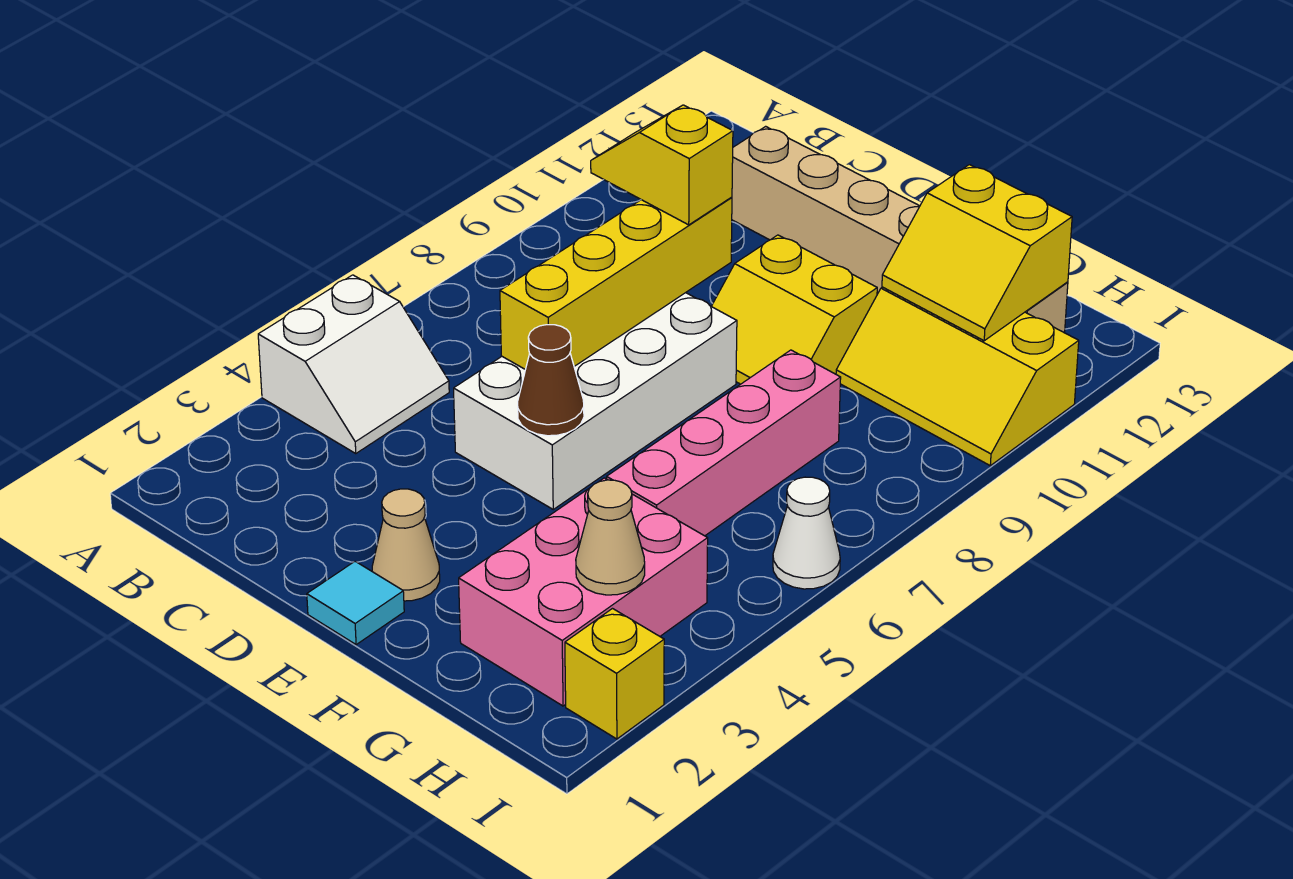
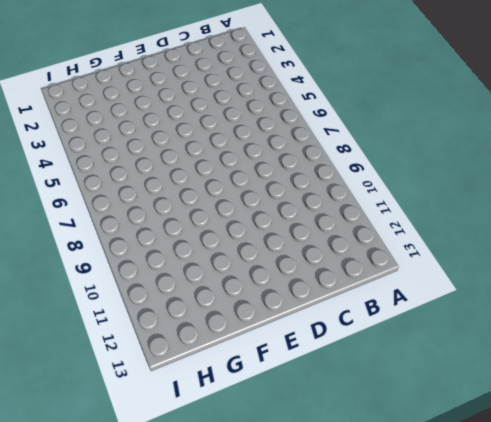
none -> white slope A4:B5 level 1 top A
none -> tan brick C12:H12 level 1
none -> white brick D5:E8 level 1

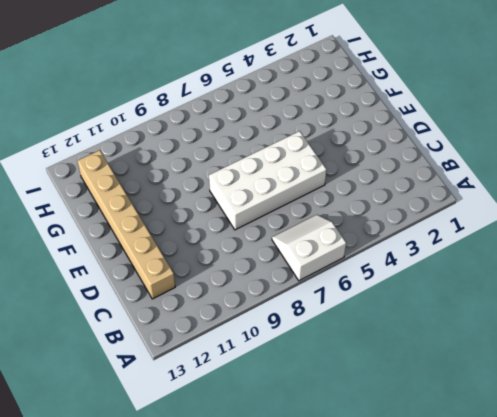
white slope A6:B7 level 1 top A -> white slope A4:B5 level 1 top A
none -> cyan tile E1 level 1
none -> tan cone E2 level 1
none -> yellow slope E9:F10 level 1 top 10

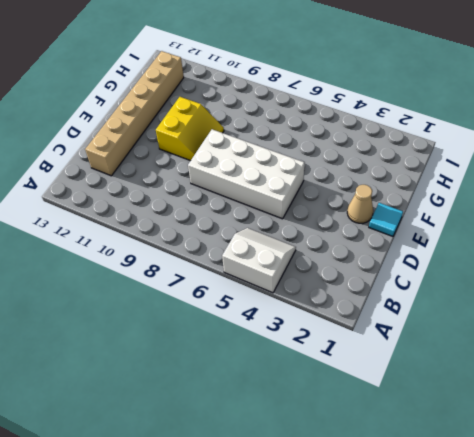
none -> pink brick G2:H4 level 1
none -> pink brick G5:G8 level 1
none -> yellow slope G10:I11 level 1 top 11

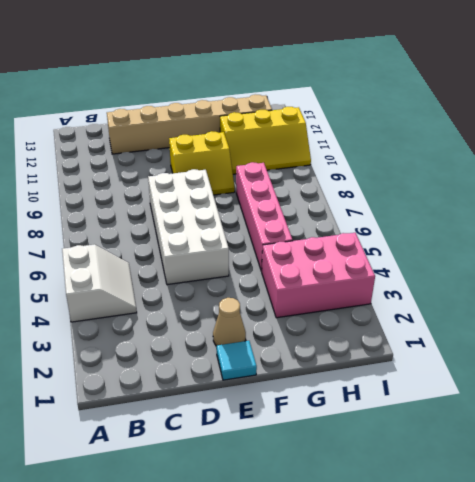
pink brick G3:I4 level 1 -> pink brick G2:H4 level 1
none -> yellow brick I2 level 1
none -> white cone I6 level 1
none -> yellow brick D6:D9 level 2

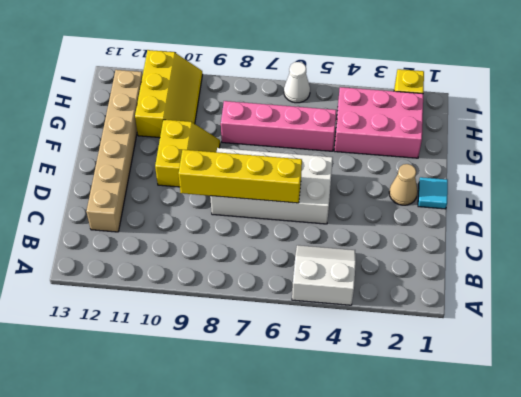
none -> brown cone E5 level 2
none -> yellow slope G11:H12 level 2 top 12
none -> tan cone H3 level 2

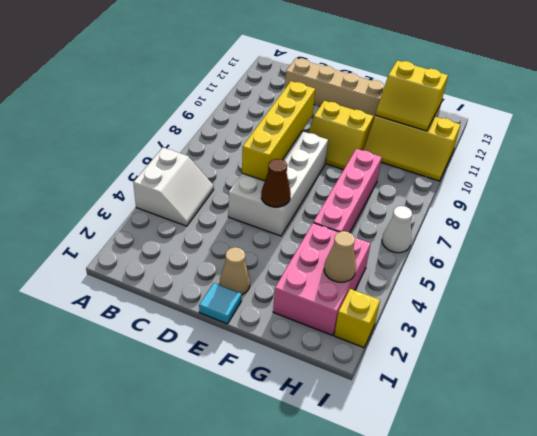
none -> yellow slope C9:D9 level 3 top D

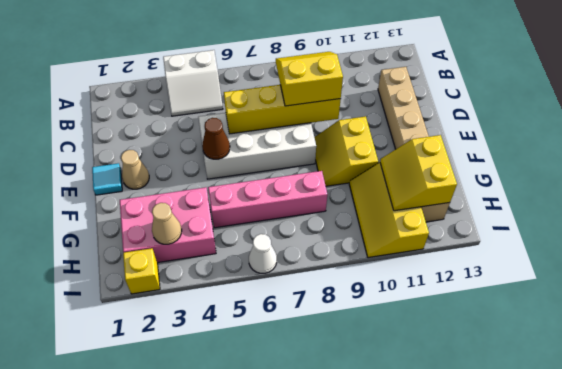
yellow slope C8:D9 level 3 top D -> yellow slope C9:D9 level 3 top D

